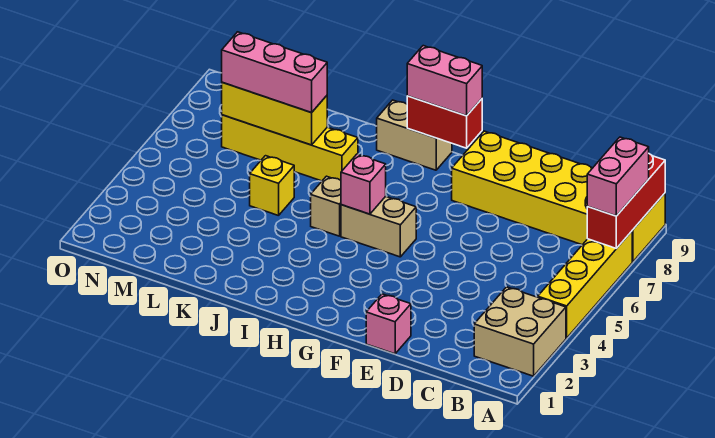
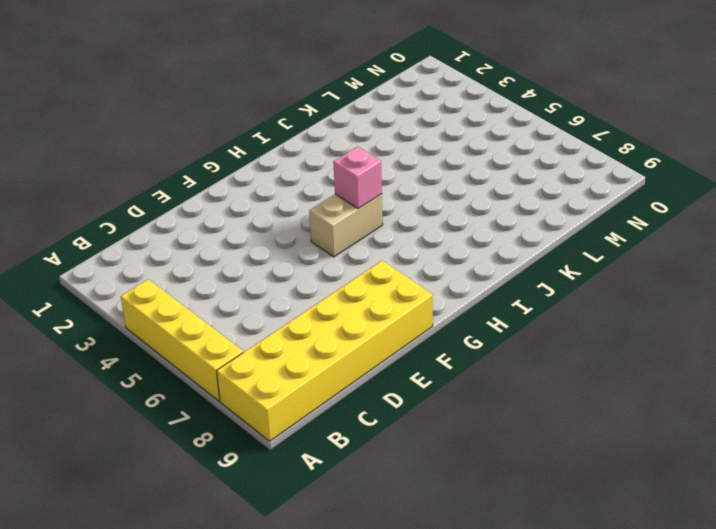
none -> tan brick A2:B3 level 1
none -> pink brick E1 level 1
none -> tan brick H9:I9 level 1

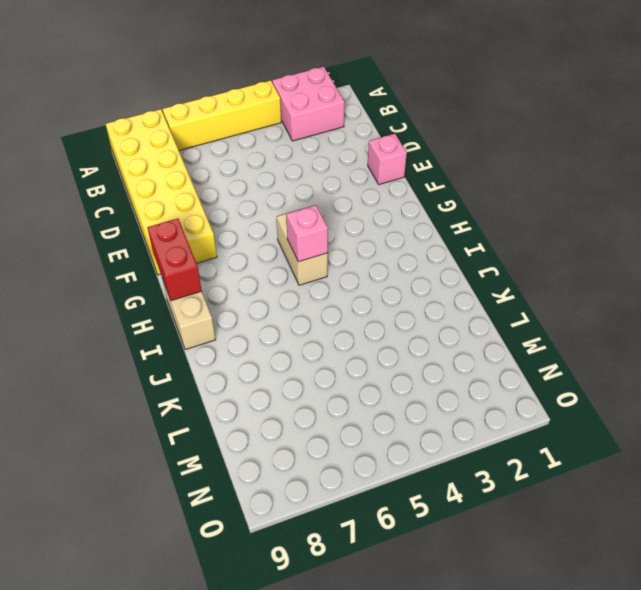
pink brick A2:B3 level 1 -> tan brick A2:B3 level 1
none -> tan brick I5 level 1
none -> yellow brick J7:M7 level 1
none -> yellow brick K5 level 1

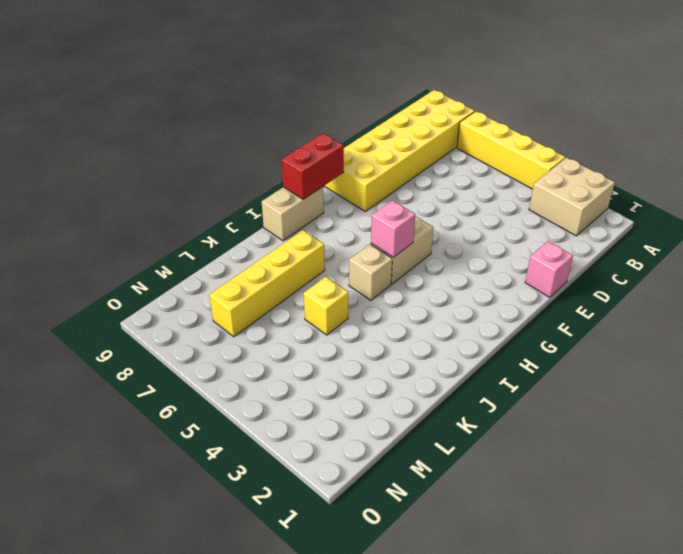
none -> red brick A7:A9 level 2
none -> yellow brick K7:M7 level 2
none -> pink brick A7:A8 level 3

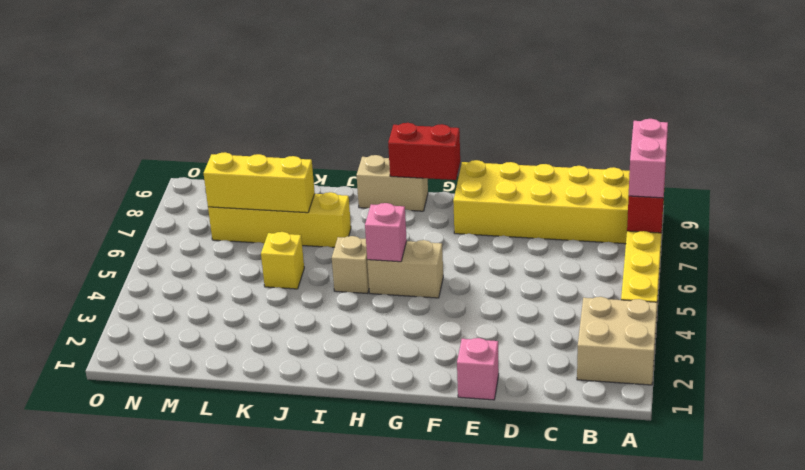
none -> pink brick G9:H9 level 3
none -> pink brick K7:M7 level 3

